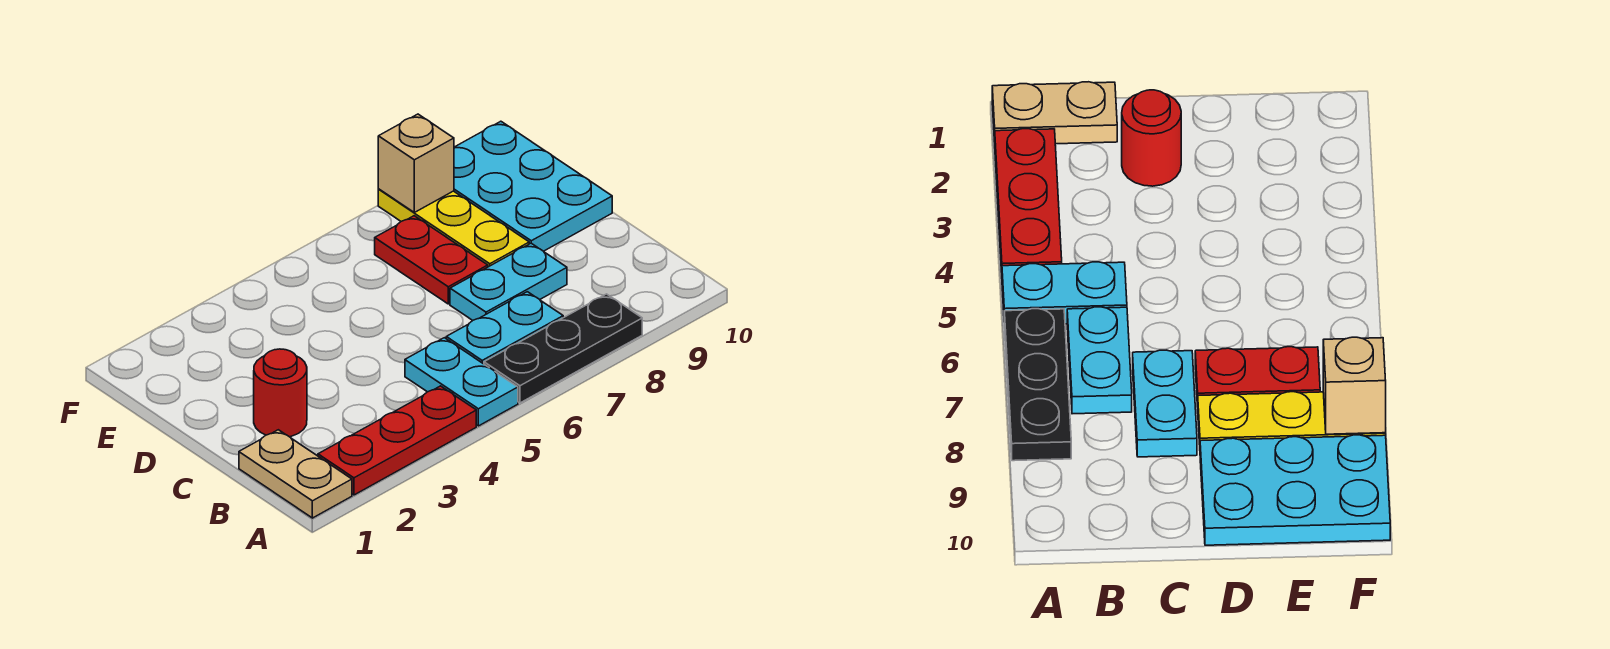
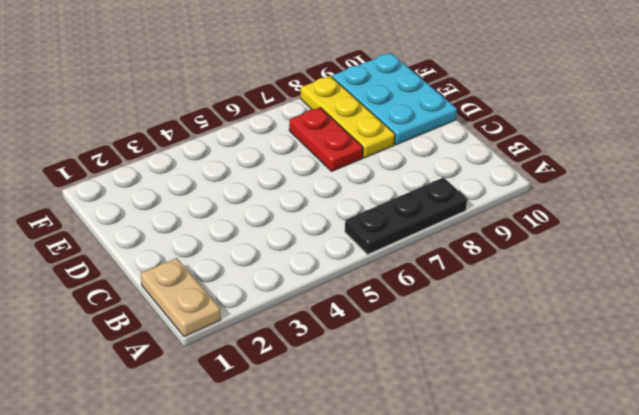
none -> red plate A2:A4 level 1
none -> cyan plate A5:B5 level 1

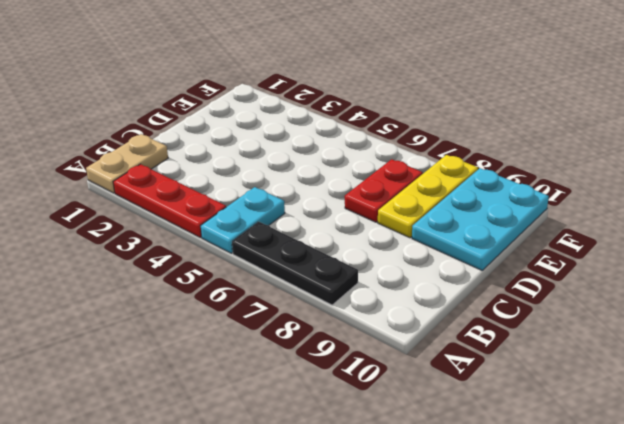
none -> cyan plate B6:B7 level 1
none -> red round brick C2 level 1

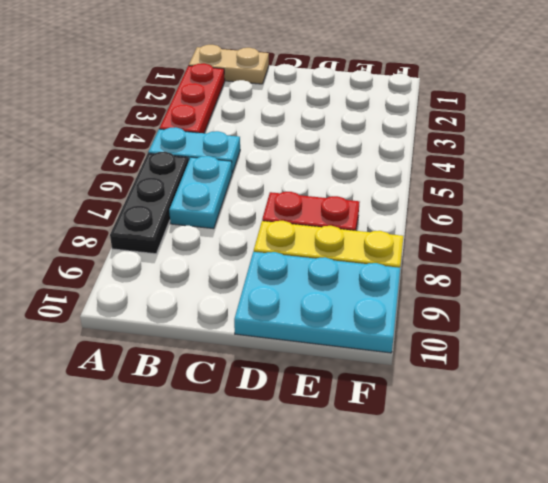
none -> red round brick C2 level 1
none -> cyan plate C7:C8 level 1

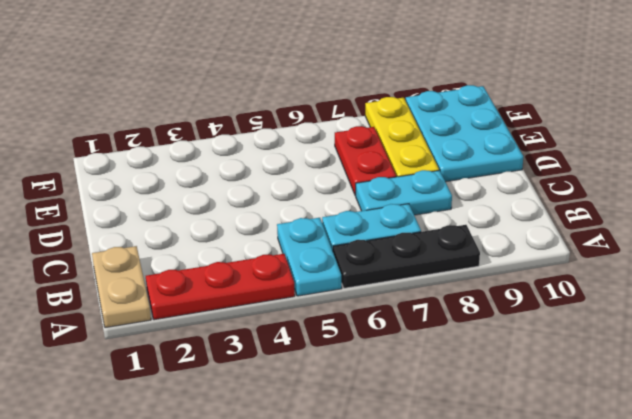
none -> red round brick C2 level 1
none -> tan brick F8 level 2

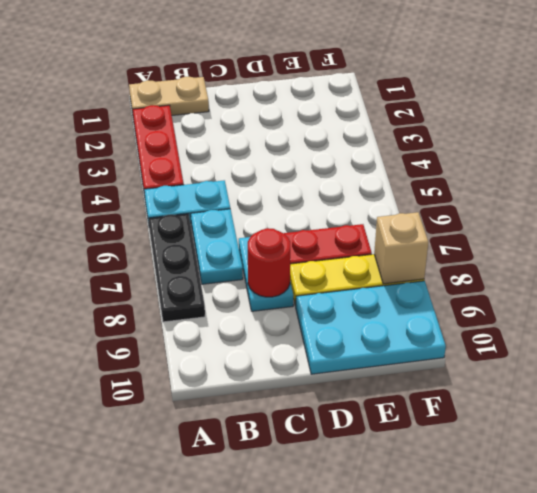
red round brick C8 level 2 -> red round brick C2 level 1

